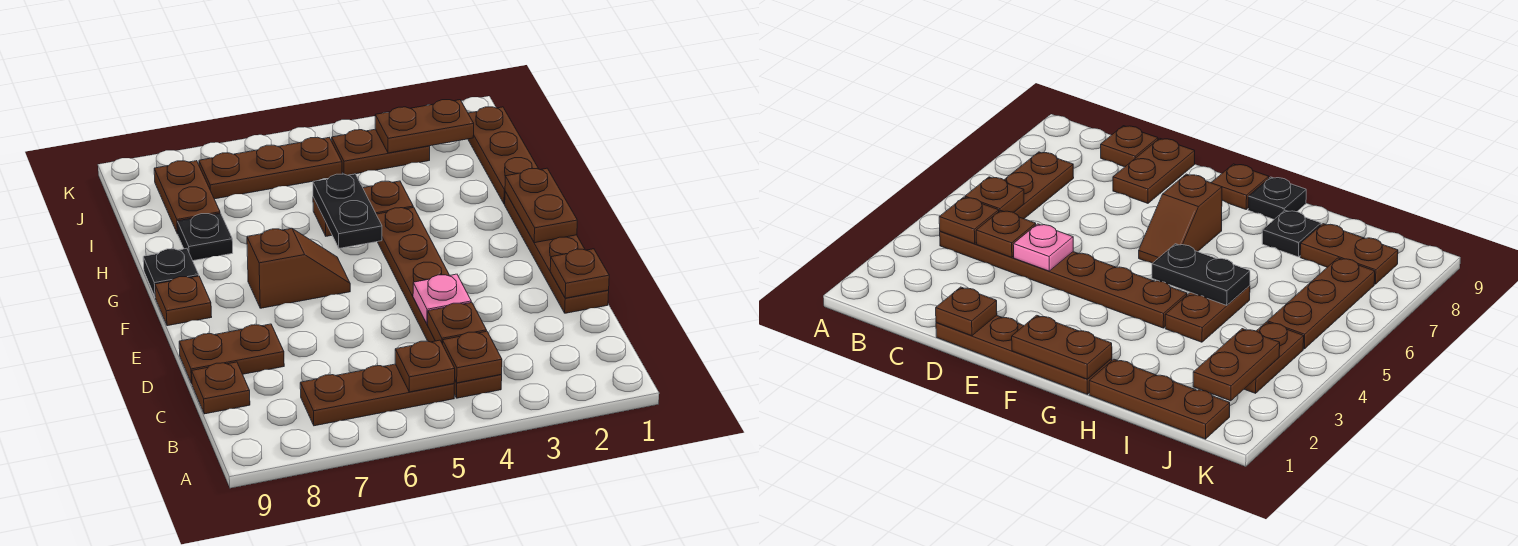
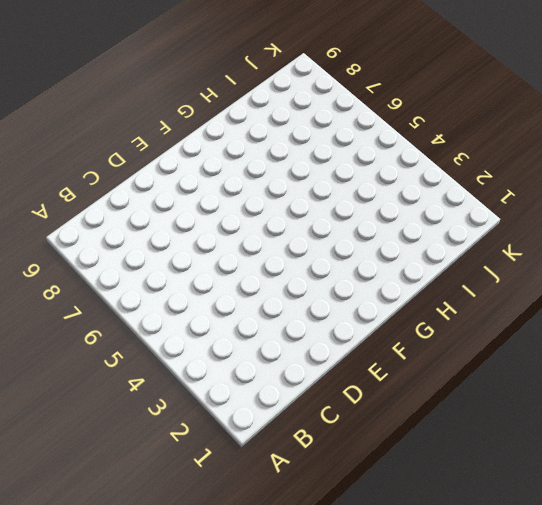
none -> brown plate B4:G4 level 1
none -> brown plate B5:B7 level 1
none -> brown plate C9 level 1

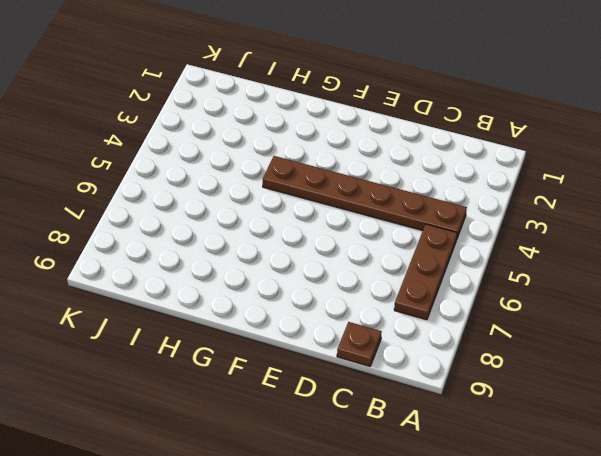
none -> brown plate D1:G1 level 1
none -> brown plate D8:D9 level 1
none -> brown slope F6:F7 level 1 top 7

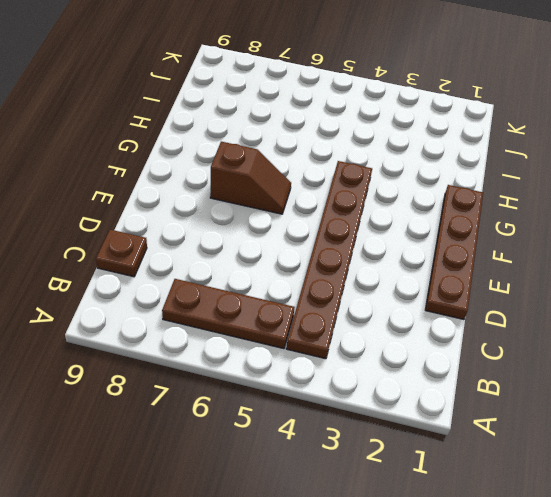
none -> brown plate D8:D9 level 1
none -> brown plate F9 level 1
none -> black plate G9 level 1

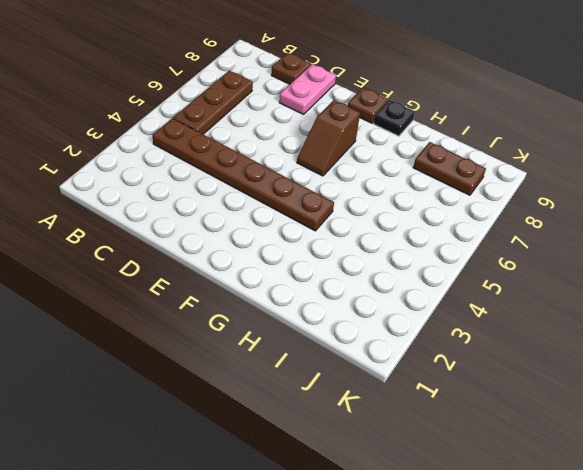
pink plate D8:D9 level 1 -> brown plate D8:D9 level 1
none -> brown plate D1:G1 level 1
none -> brown plate H1:J1 level 1
none -> brown plate H4:H5 level 1

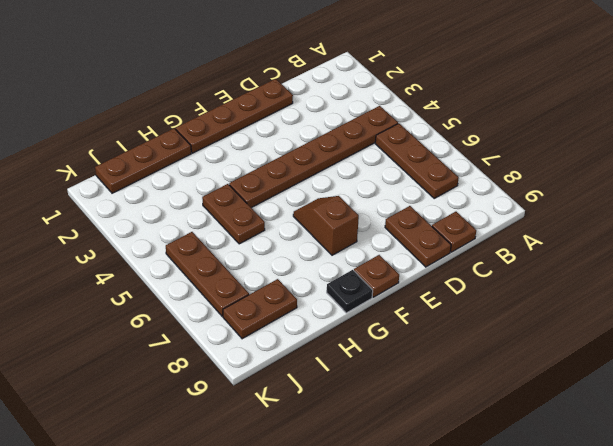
none -> black plate H8 level 1
none -> brown plate J3:J4 level 1
none -> brown plate B4 level 2

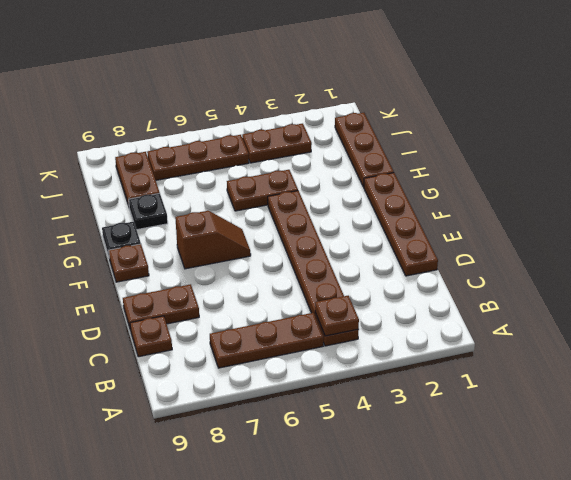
none -> brown plate B5 level 2
none -> brown plate C4 level 2
none -> brown plate D1 level 2

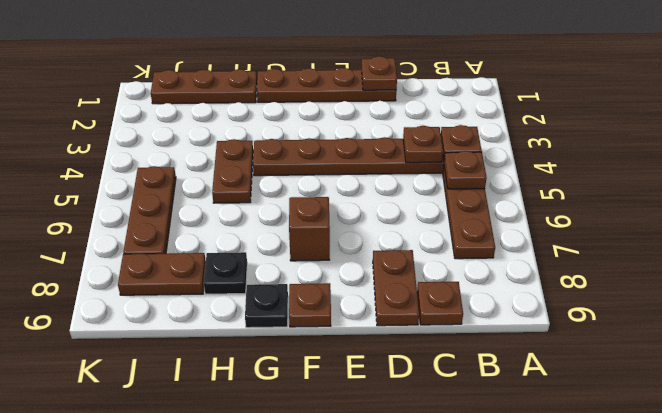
none -> brown plate J3:J4 level 1
none -> pink plate D4 level 2
none -> brown plate F1:G1 level 2

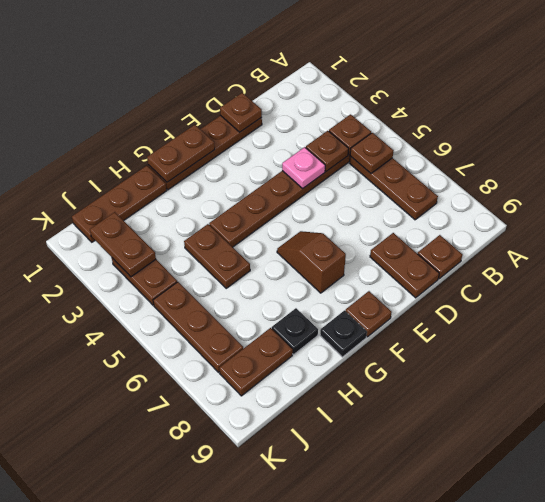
none -> black plate G5:H5 level 2

